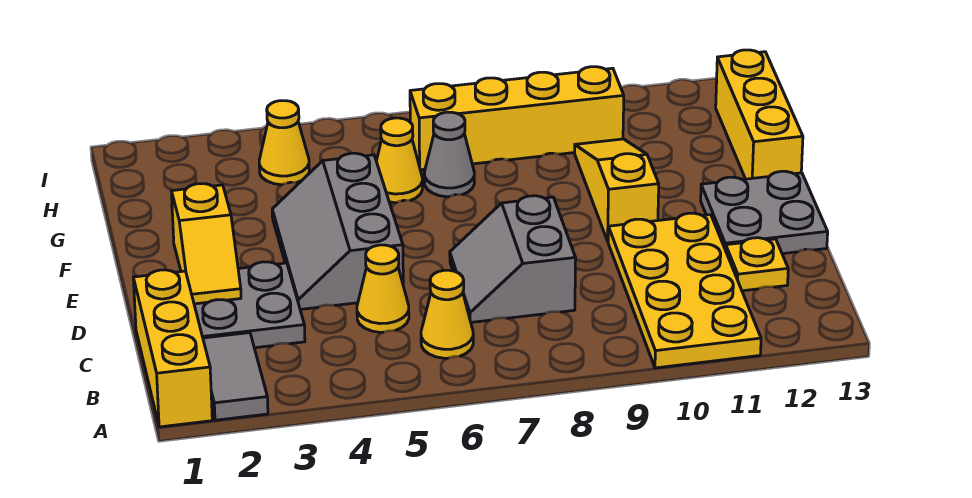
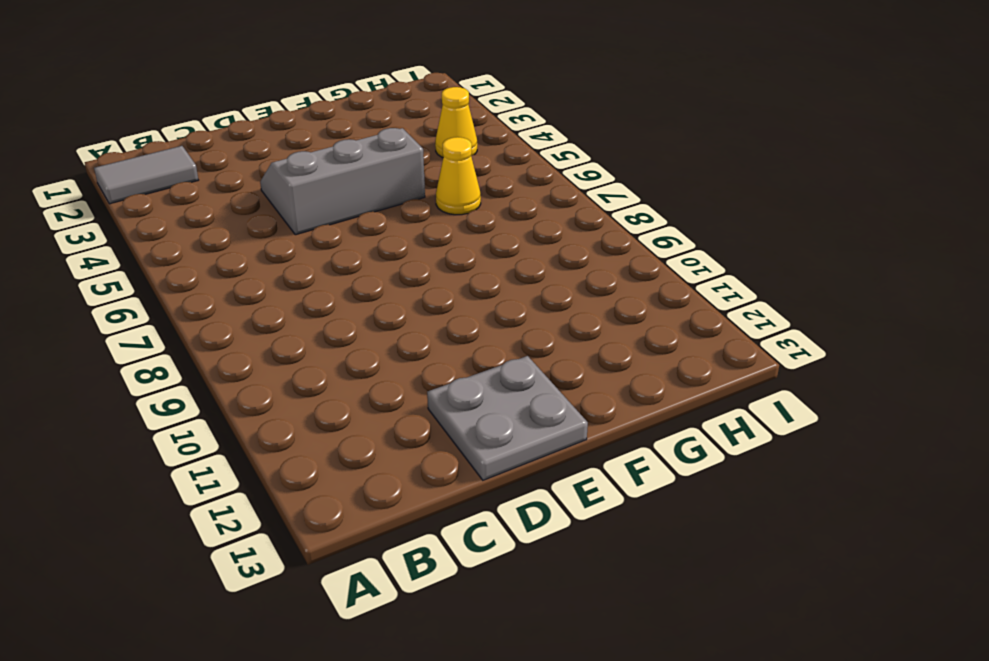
none -> yellow brick A1:C1 level 1
none -> yellow plate A10:D11 level 1
none -> yellow cone B6 level 1

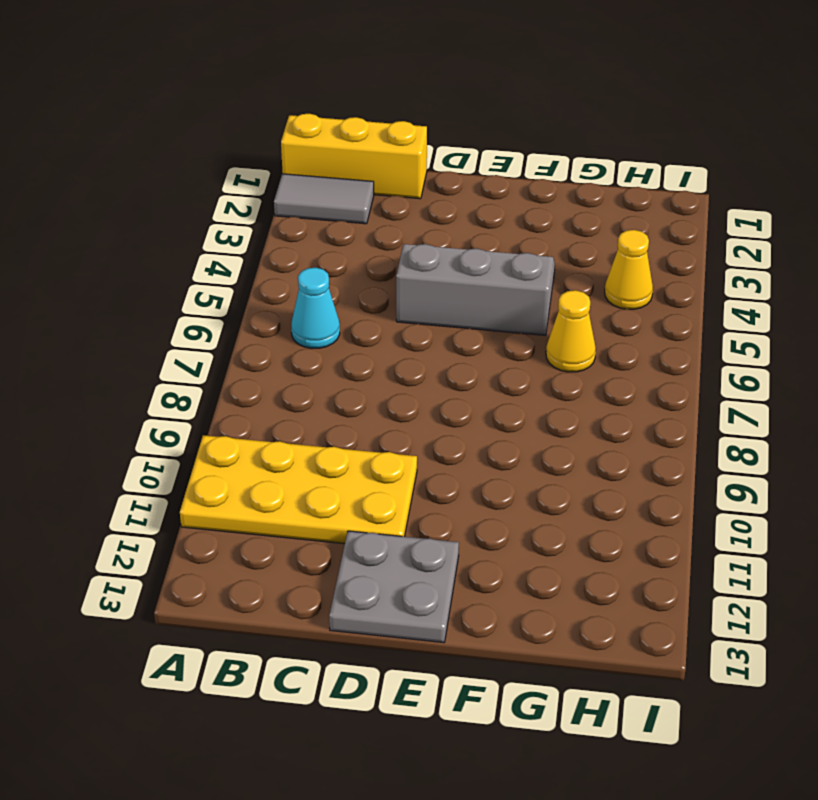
cyan cone B6 level 1 -> yellow cone B6 level 1
none -> grey plate C2:D3 level 1
none -> yellow cone C5 level 1
none -> grey slope C7:D8 level 1 top 8

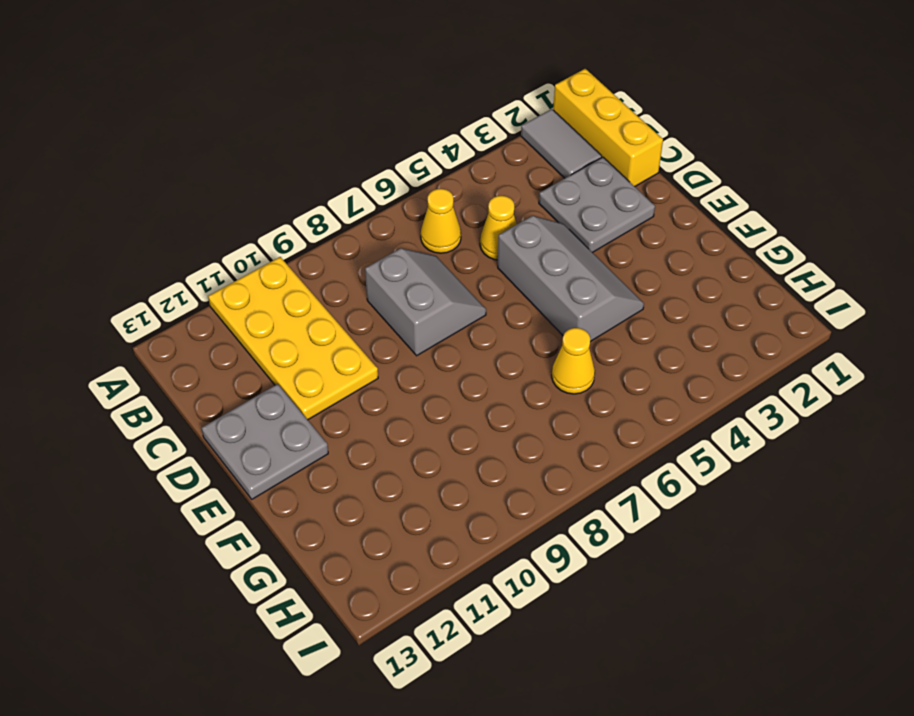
none -> yellow plate C12 level 1
none -> yellow slope E10:G10 level 1 top E
none -> yellow brick F13:H13 level 1

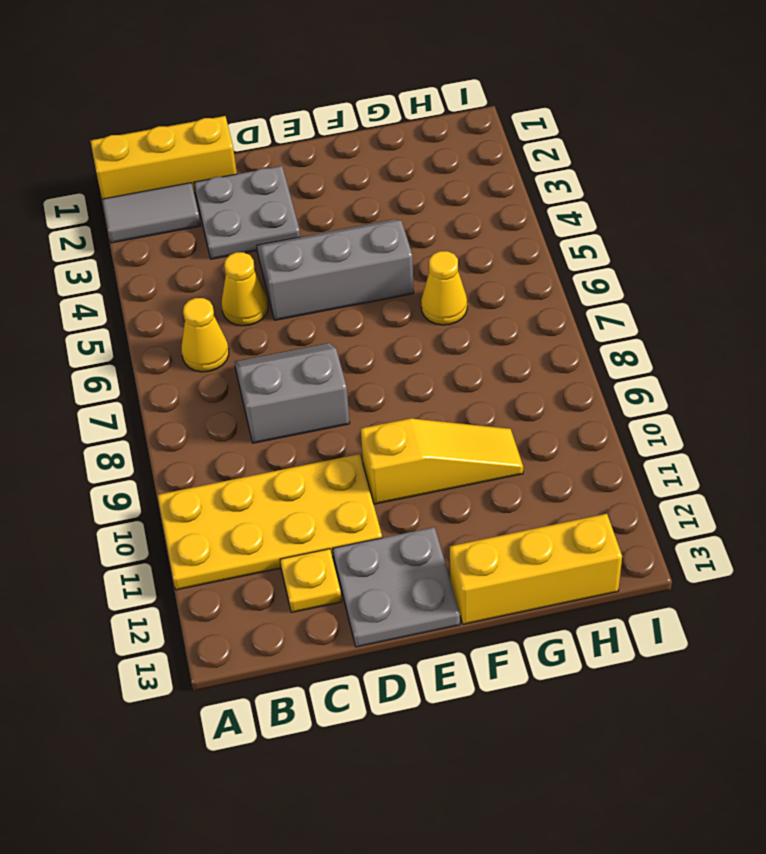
none -> grey cone G7 level 1
none -> yellow cone H4 level 1
none -> yellow brick H7:H10 level 1

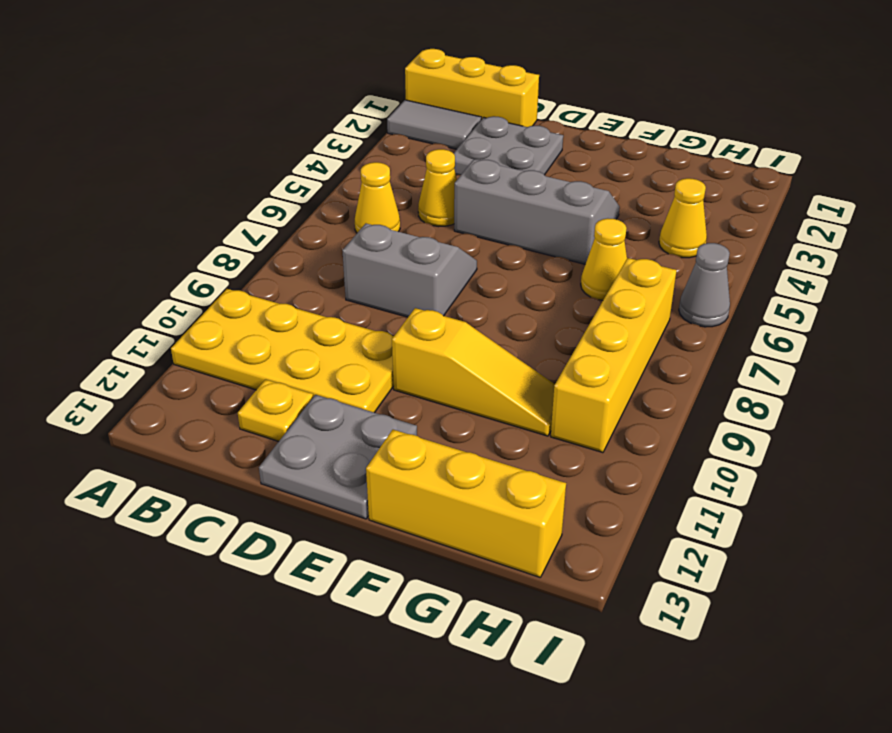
grey cone I6 level 1 -> grey cone G7 level 1
none -> yellow slope D2:E2 level 2 top E

